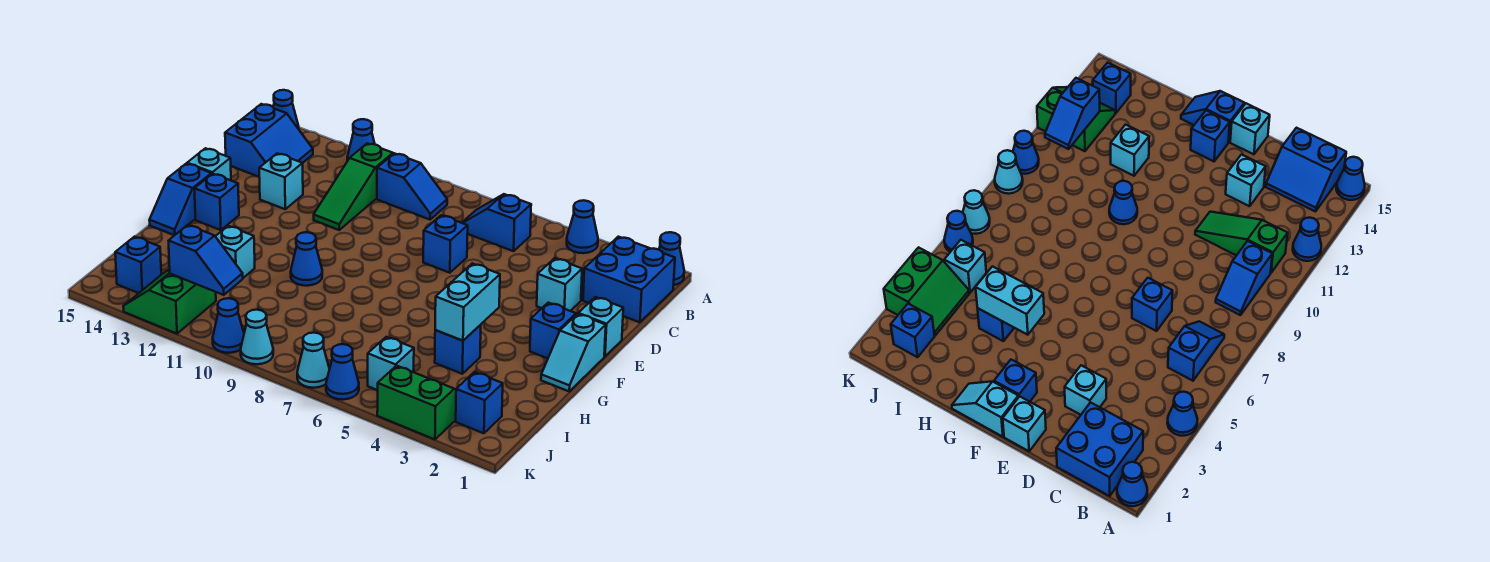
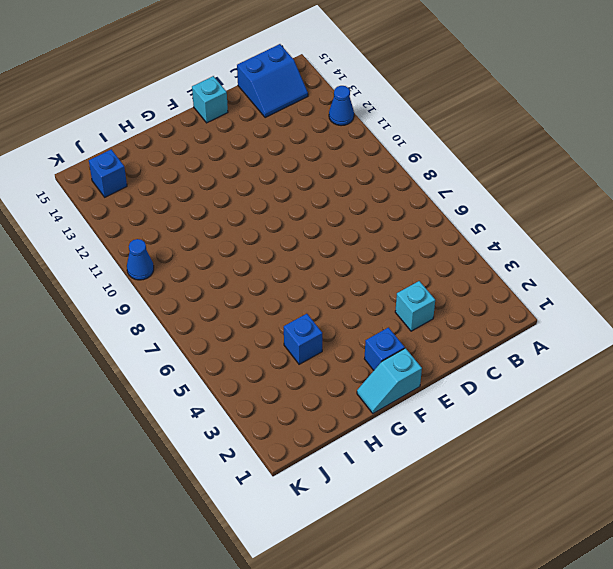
none -> blue cone A1 level 1
none -> blue cone A4 level 1
none -> blue cone A15 level 1
none -> blue brick B1:C2 level 1

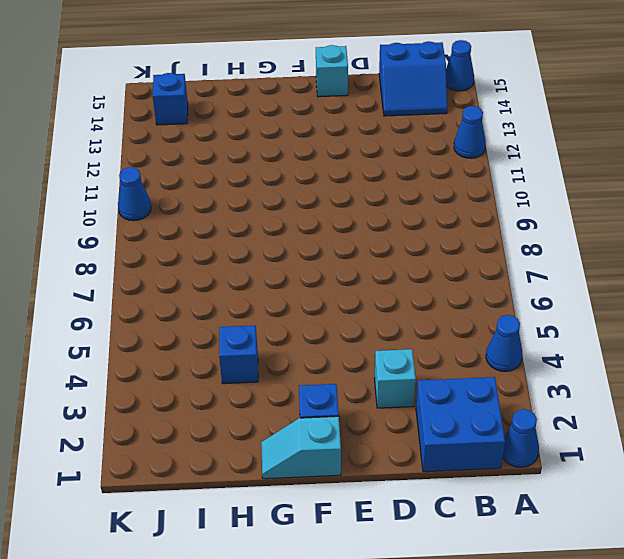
none -> blue slope B6:B7 level 1 top 6
none -> blue slope B9:B10 level 1 top 10
none -> green slope B11:D11 level 1 top B
none -> blue brick D7 level 1

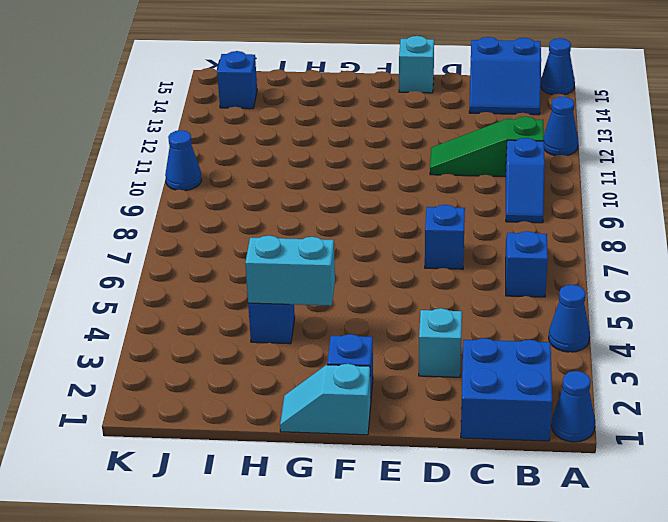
none -> cyan brick D13 level 1
none -> cyan brick E1 level 1
none -> blue brick F14 level 1
none -> blue slope F15:G15 level 1 top F

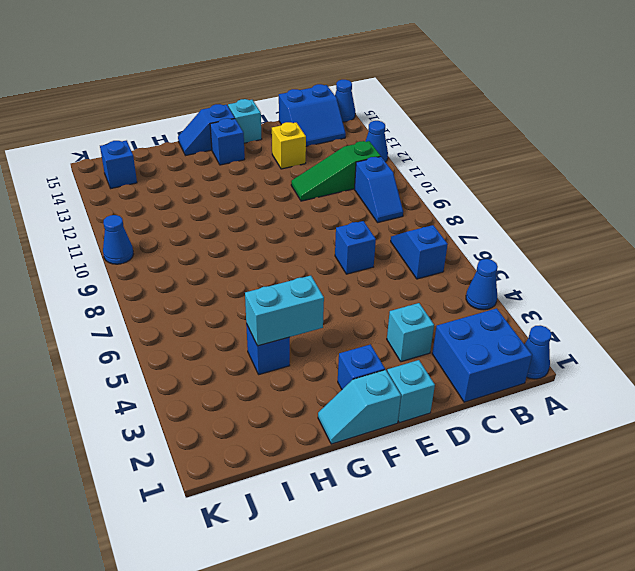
yellow brick D13 level 1 -> cyan brick D13 level 1
none -> blue cone G10 level 1
none -> cyan brick H12 level 1
none -> blue brick J2 level 1
none -> green slope J3:K4 level 1 top K

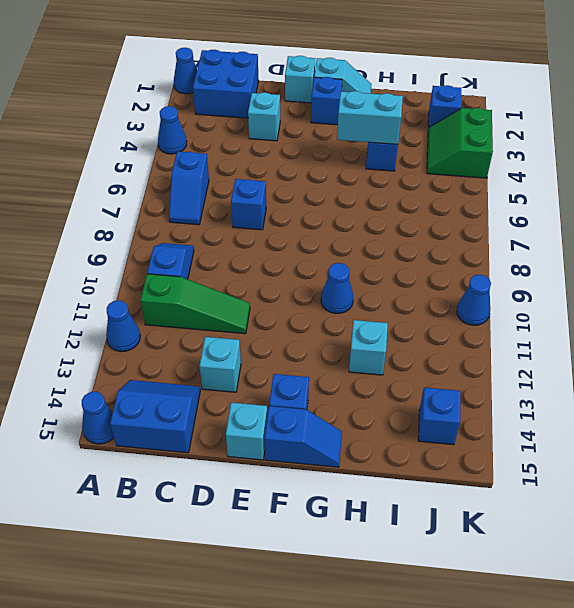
none -> cyan brick J5 level 1
none -> green slope J12:K13 level 1 top 12
none -> blue cone K6 level 1
none -> cyan cone K7 level 1

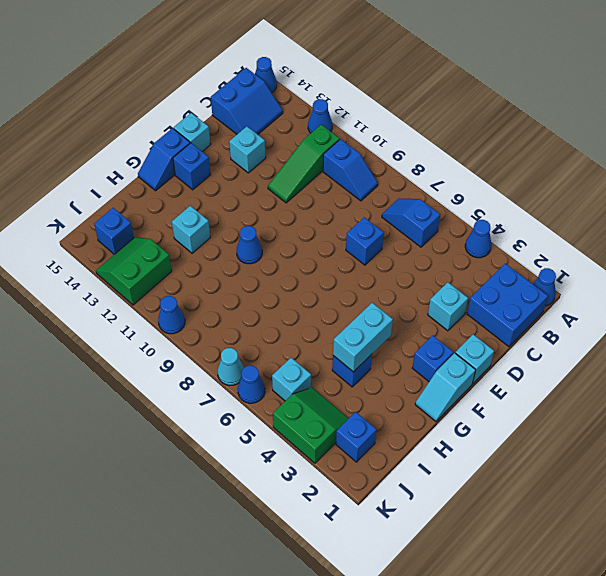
none -> cyan cone K9 level 1
none -> blue slope J11:J12 level 2 top 12

